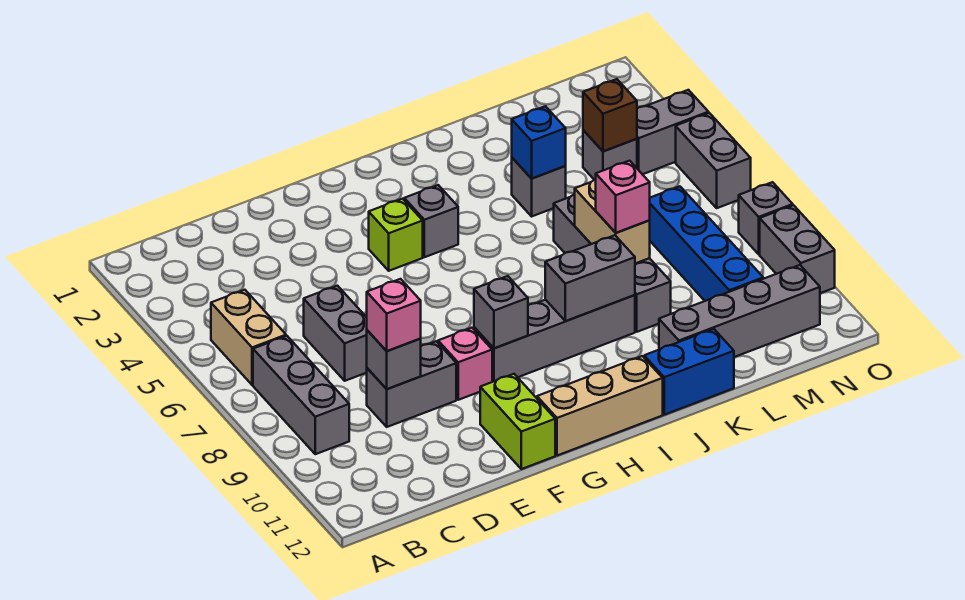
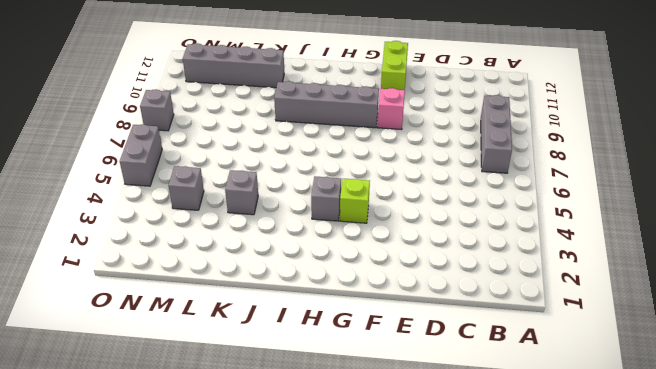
none -> tan brick B5:B6 level 1
none -> grey brick D6:D7 level 1
none -> grey brick D9:E9 level 1

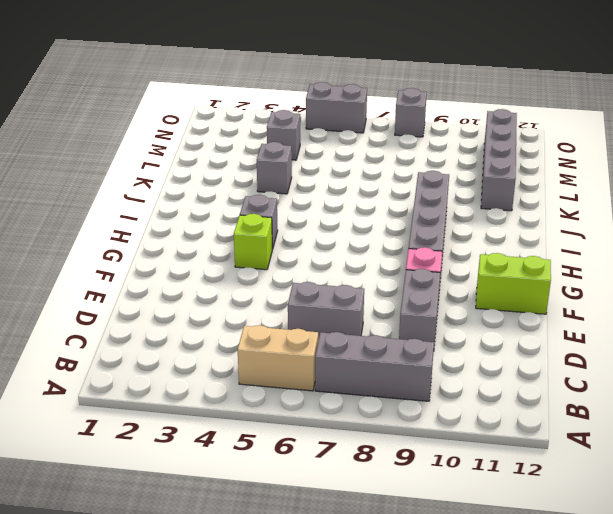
none -> tan brick G12:I12 level 1
none -> blue brick J12:K12 level 1
none -> grey brick K6:K9 level 1

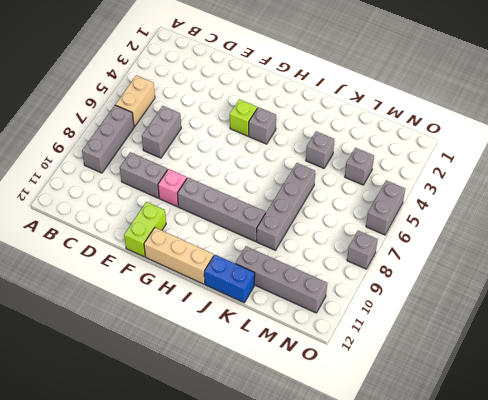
none -> blue brick M7:M10 level 1
none -> grey brick N4:O4 level 1
none -> grey brick O9:O10 level 1

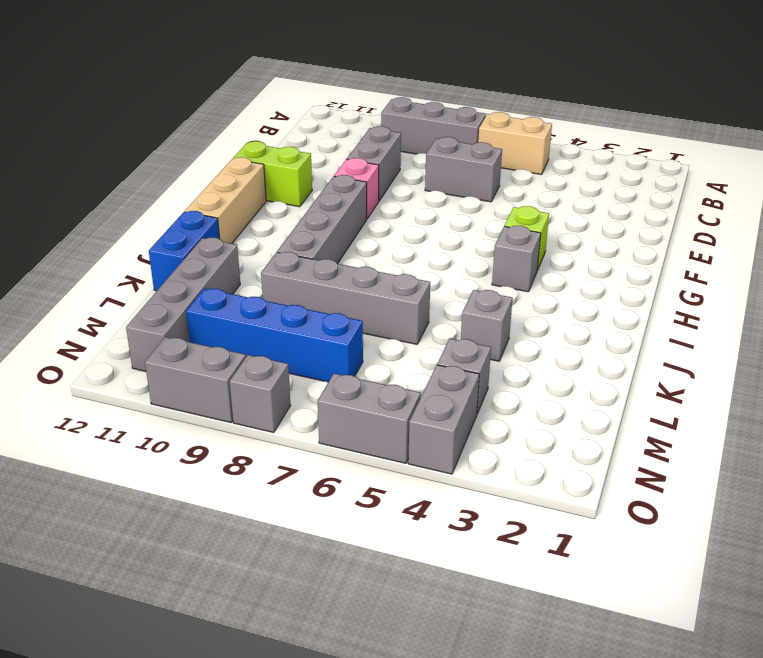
none -> grey brick D9 level 2
none -> grey brick G9 level 2
none -> grey brick I9:J9 level 2

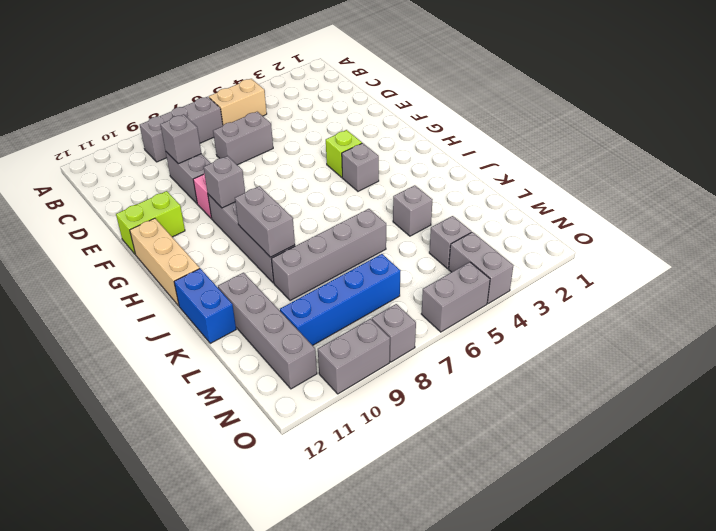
none -> blue brick K4 level 2
none -> tan brick K7:K8 level 2
none -> brown brick M4 level 2

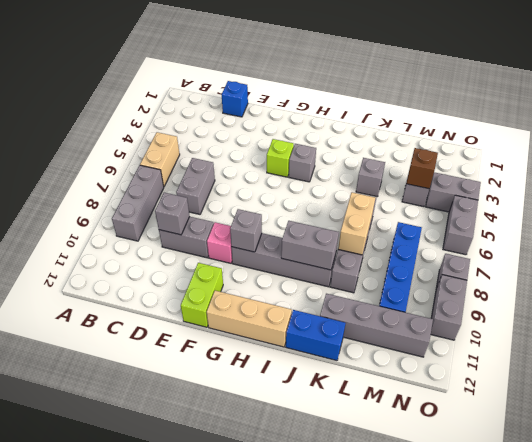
blue brick D1 level 1 -> blue brick K4 level 2
none -> pink brick D9 level 3
none -> pink brick K8 level 3

